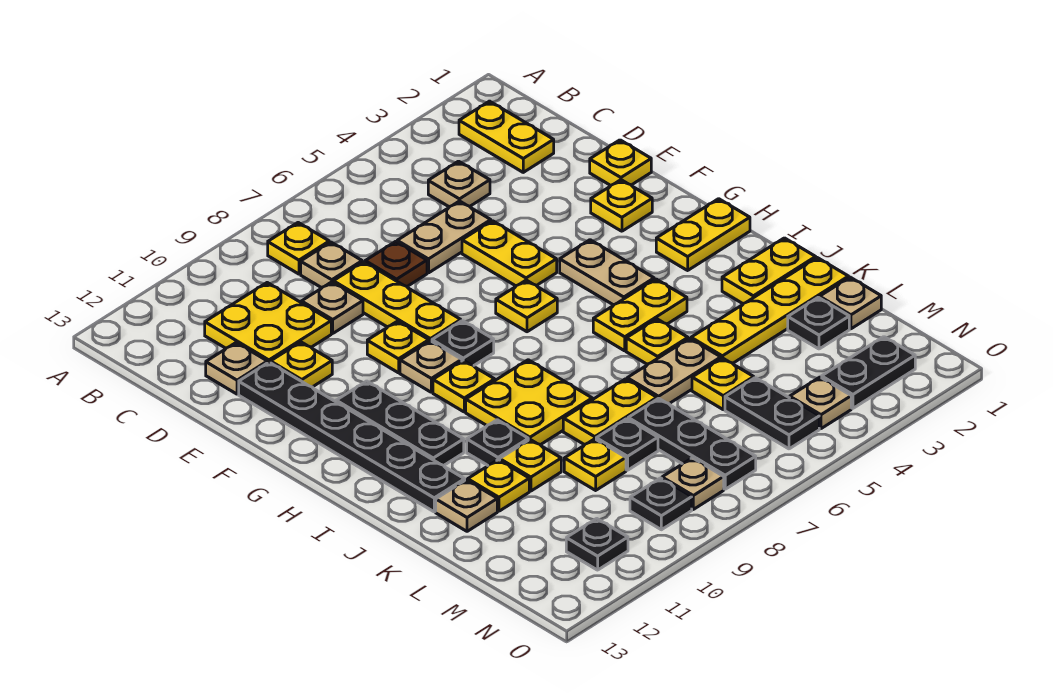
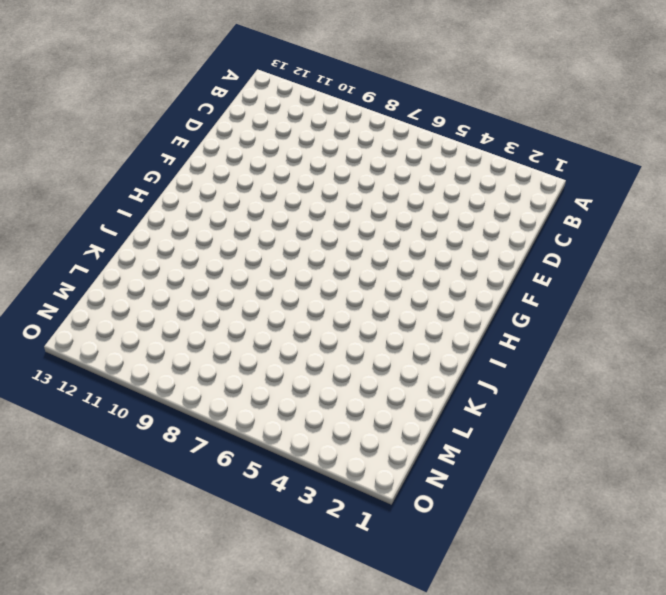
none -> yellow plate B2:C2 level 1
none -> yellow plate B8 level 1
none -> tan plate C4 level 1
none -> tan plate C8 level 1

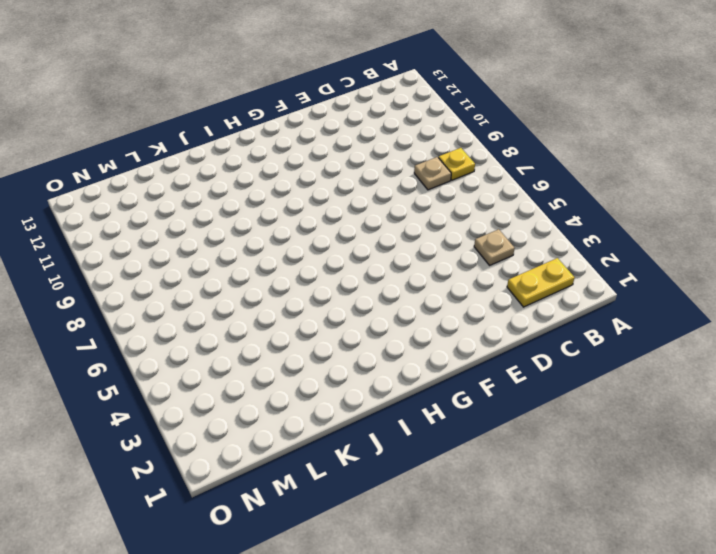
none -> yellow plate C10:D11 level 1
none -> tan plate D5:D6 level 1
none -> brown plate D7 level 1
none -> yellow plate D8:F8 level 1

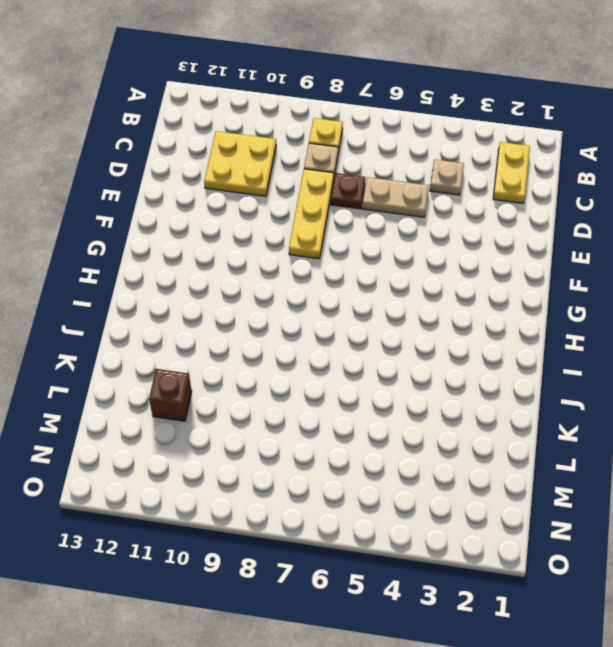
brown brick L11 level 1 -> none
none -> tan plate D9 level 1
none -> tan plate D12 level 1
none -> yellow plate E1 level 1
none -> yellow plate E5:F5 level 1

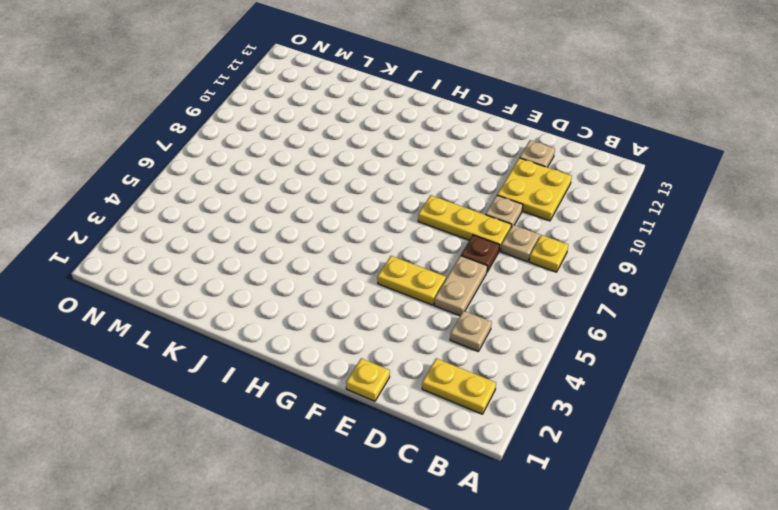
none -> yellow plate E11 level 1
none -> black plate E12:J12 level 1
none -> yellow plate F2 level 1
none -> yellow plate F9 level 1

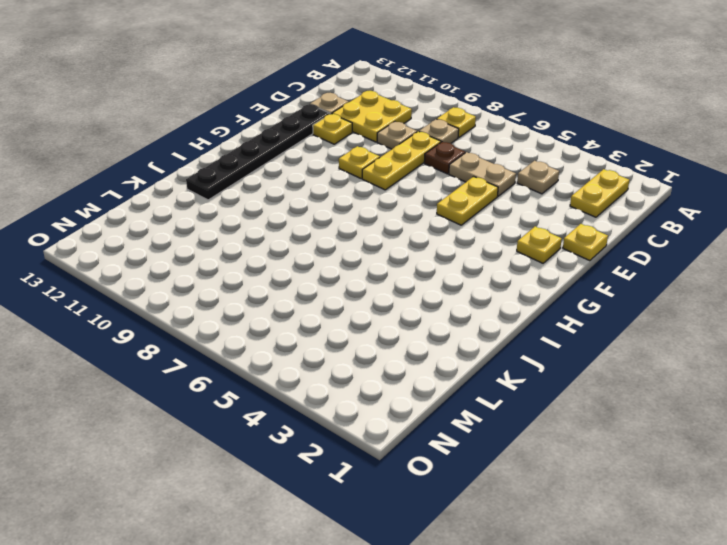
none -> tan plate G4:H4 level 1
none -> yellow plate G6 level 1
none -> black plate G8 level 1
none -> tan plate G9 level 1

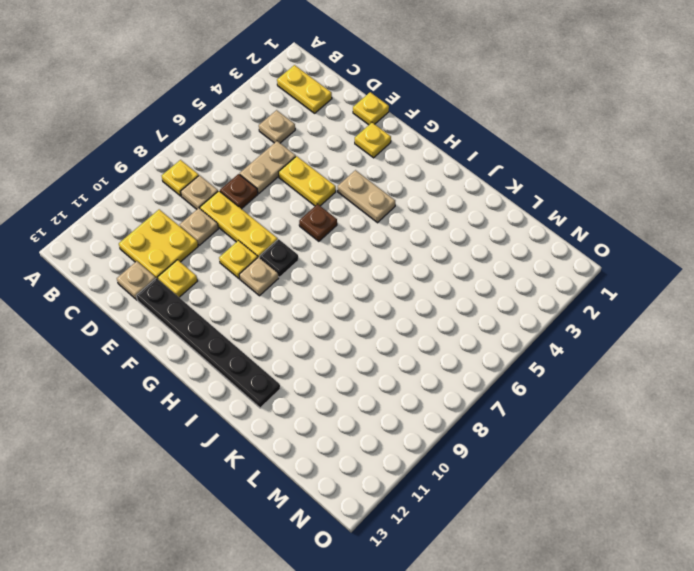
brown plate G6 level 1 -> yellow plate G6 level 1
none -> black plate G11:I11 level 1
none -> yellow plate H1:H2 level 1
none -> yellow plate H9 level 1
none -> yellow plate I4:I5 level 1

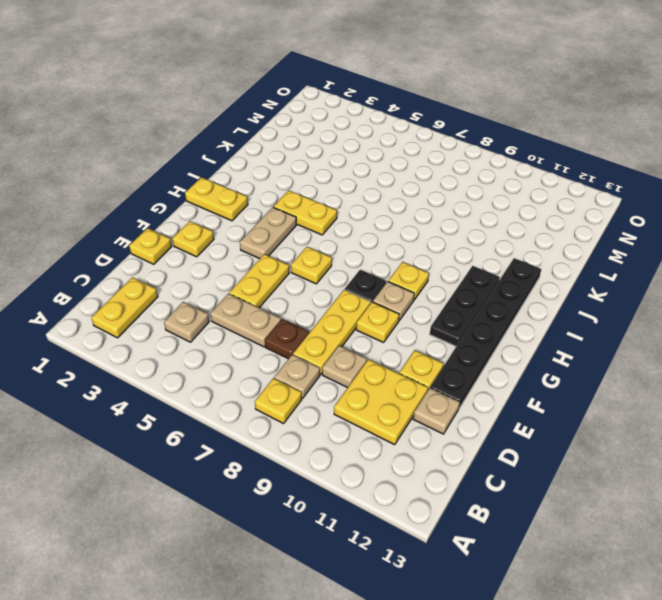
none -> yellow plate I8:J9 level 1
none -> yellow plate J1:J2 level 1
none -> yellow plate J5 level 1
none -> black plate J10 level 1

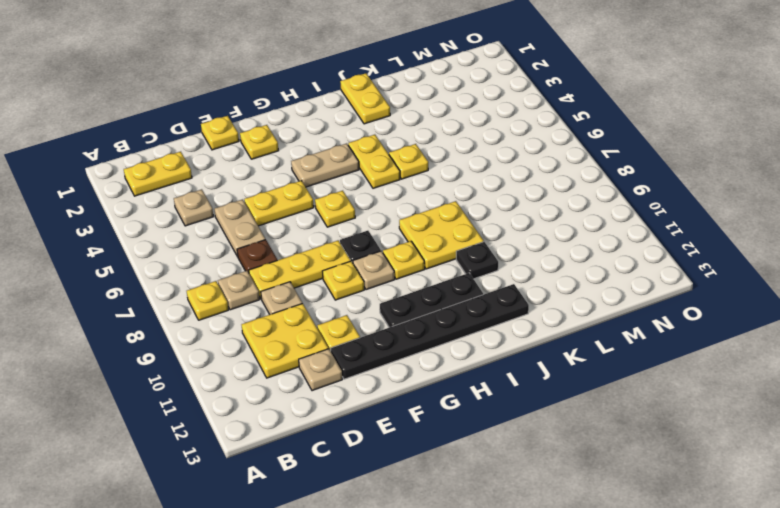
none -> yellow plate H1:H2 level 1
none -> yellow plate K1:K4 level 1
none -> tan plate K5:K6 level 1
none -> yellow plate K7:K8 level 1

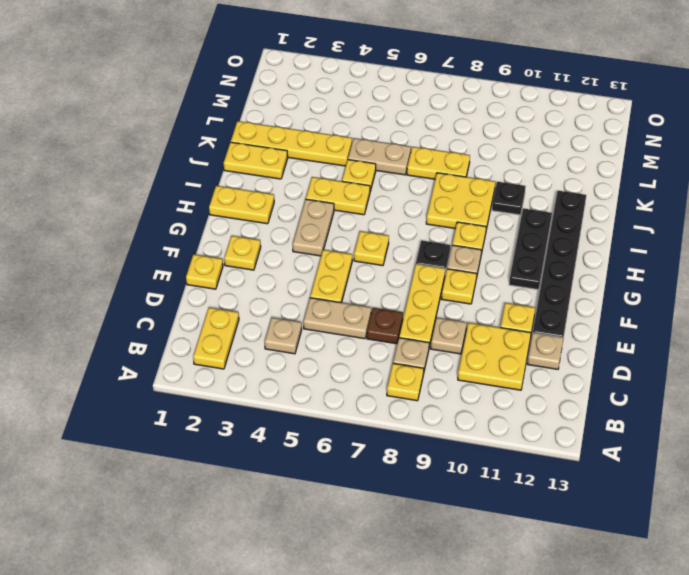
none -> yellow plate K10 level 1
none -> yellow plate K11 level 1
none -> tan plate K12 level 1
none -> tan plate L1 level 1

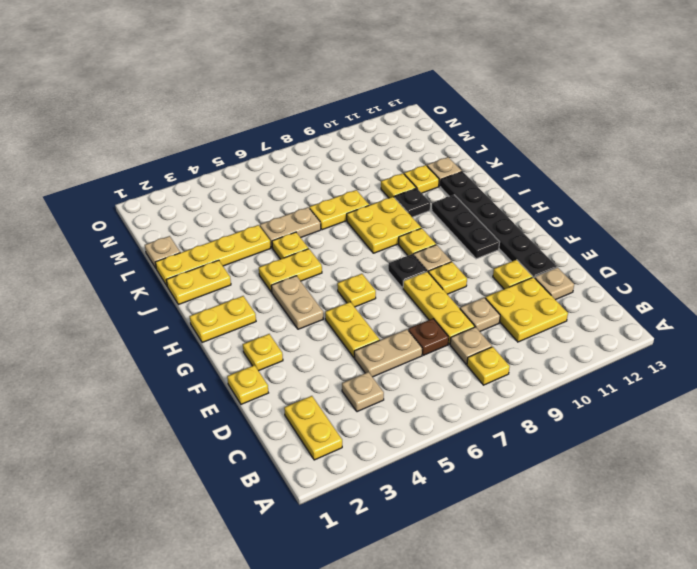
none -> black plate L2 level 1
none -> yellow plate L5 level 1
none -> black plate L7:N7 level 1
none -> black plate L8 level 1

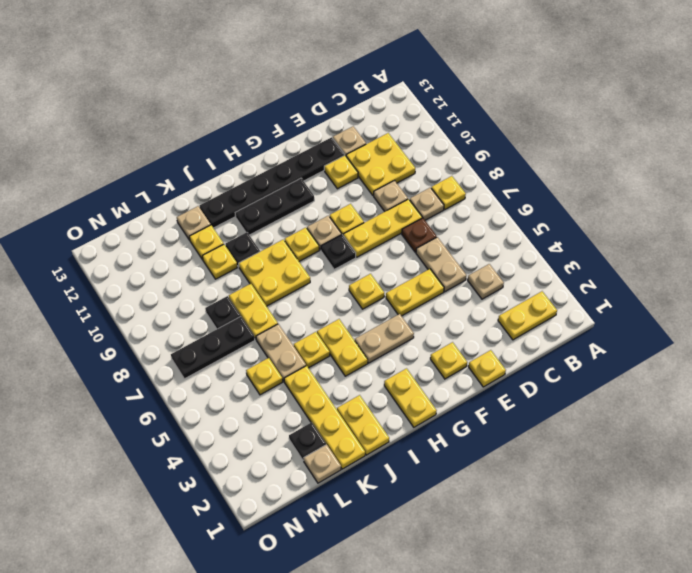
none -> yellow plate L9 level 1
none -> black plate M5:N5 level 1
none -> black plate N2:N3 level 1
none -> tan plate N4 level 1

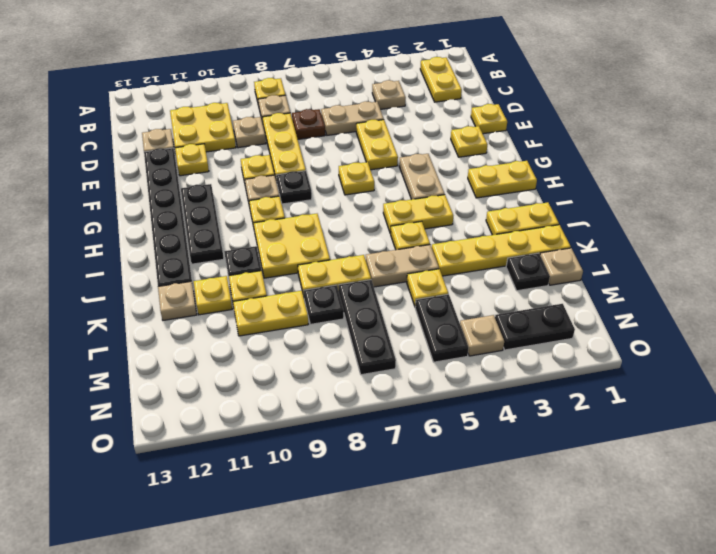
yellow plate L9:L10 level 1 -> yellow plate L9 level 1
none -> tan plate N8 level 1
none -> black plate N9 level 1
none -> black plate N11 level 1

